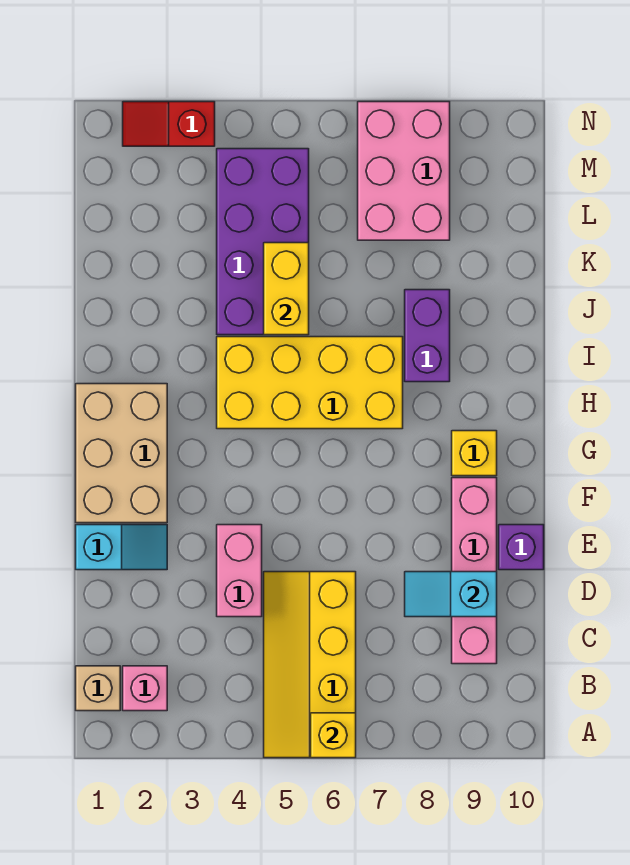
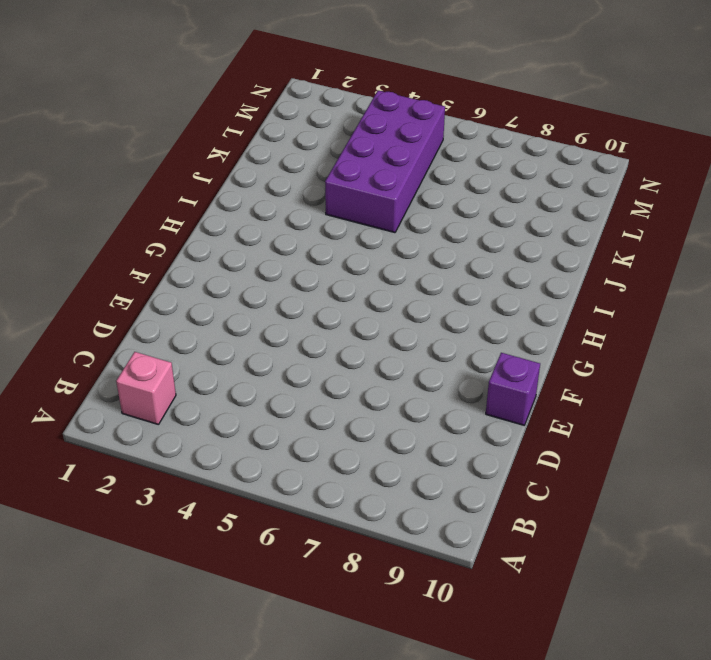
none -> yellow slope A5:D6 level 1 top 6
none -> tan brick B1 level 1
none -> pink brick C9:F9 level 1

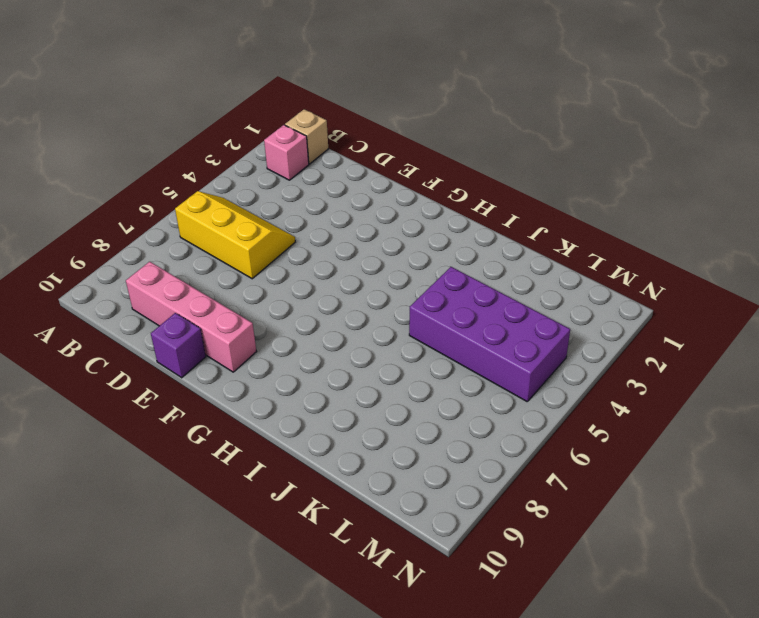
yellow slope B5:D6 level 1 top 6 -> yellow slope A5:D6 level 1 top 6
none -> pink brick D4:E4 level 1
none -> cyan slope E1:E2 level 1 top 1
none -> tan brick F1:H2 level 1

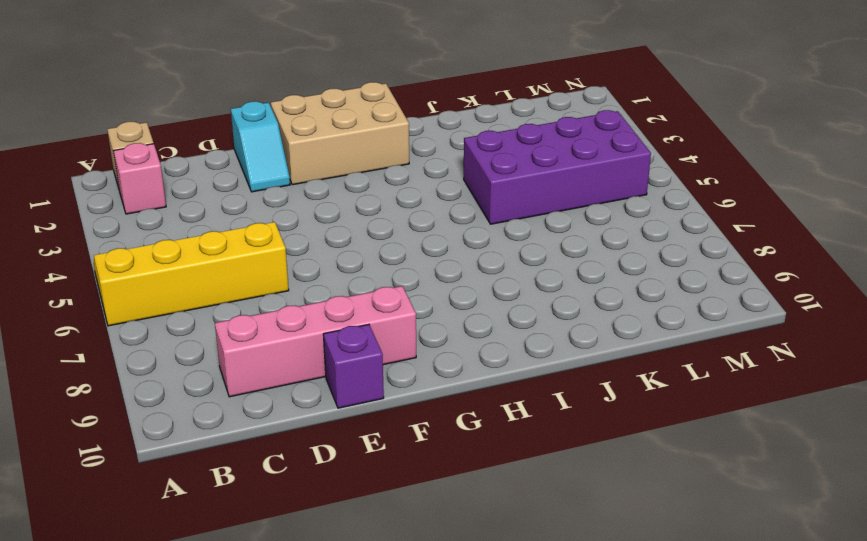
none -> pink brick D4:E4 level 1
none -> yellow brick G9 level 1
none -> yellow brick H4:I7 level 1

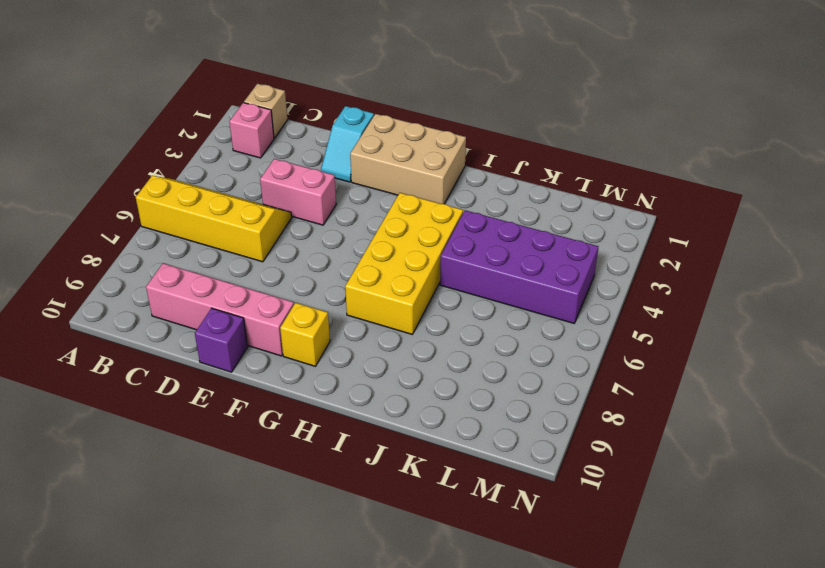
none -> purple brick I8:J8 level 1
none -> pink brick L7:N8 level 1
none -> red slope N2:N3 level 1 top 3

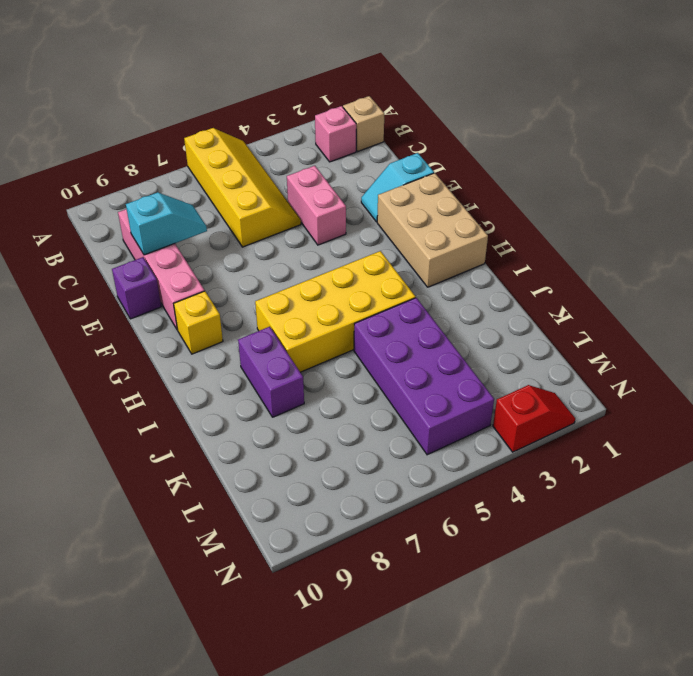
none -> pink brick L7:N8 level 1
none -> yellow brick A6 level 2
none -> yellow brick J5:K5 level 2

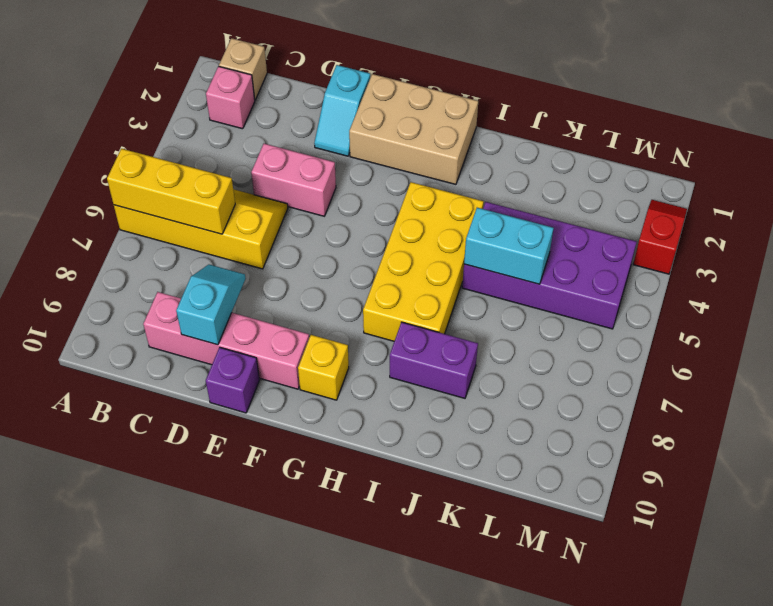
yellow brick A6:C6 level 2 -> yellow brick A6 level 2
cyan brick J5:K5 level 2 -> yellow brick J5:K5 level 2
none -> pink brick L7:N8 level 1

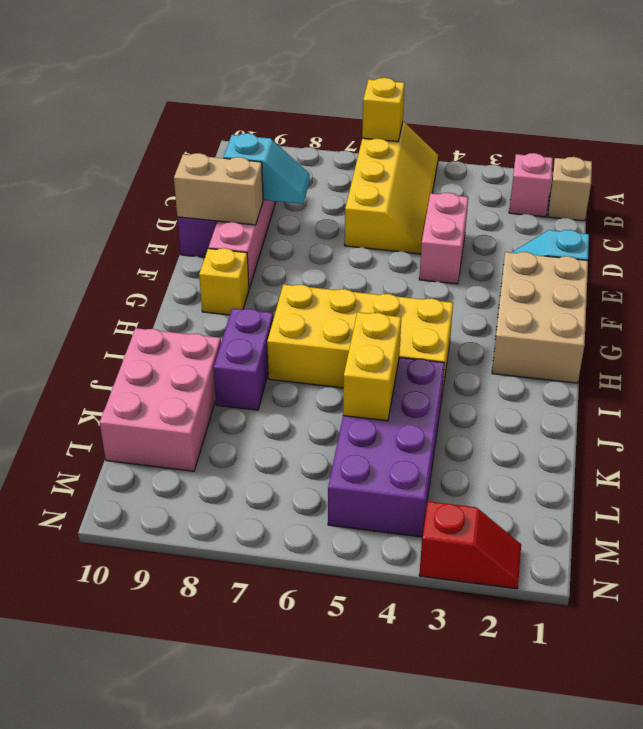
tan brick E9:E10 level 2 -> none
pink brick J9:L10 level 1 -> pink brick L7:N8 level 1

